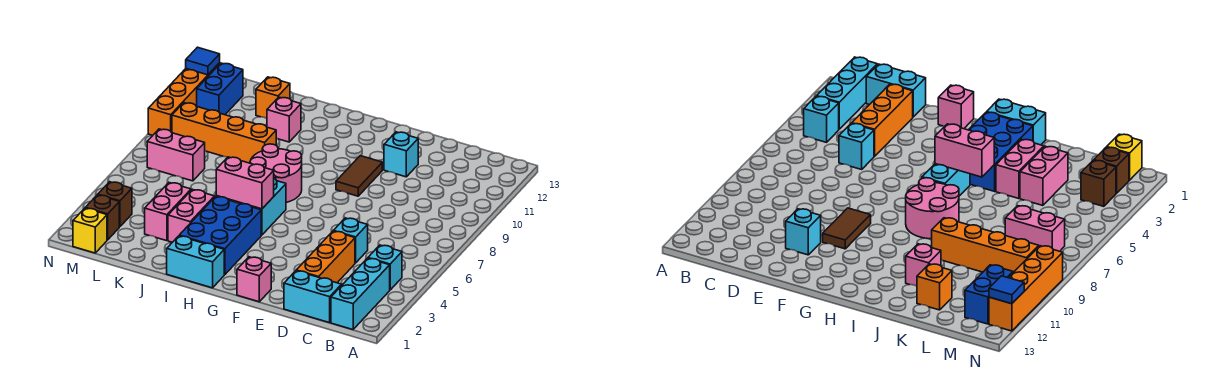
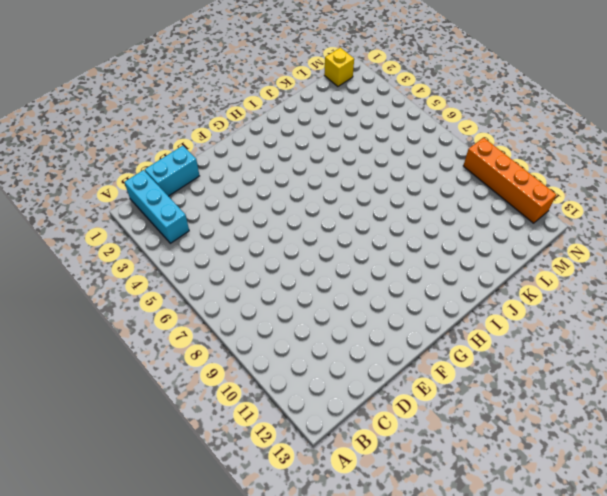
none -> cyan brick B4 level 1
none -> orange brick D2:D4 level 1
none -> cyan brick D5 level 1

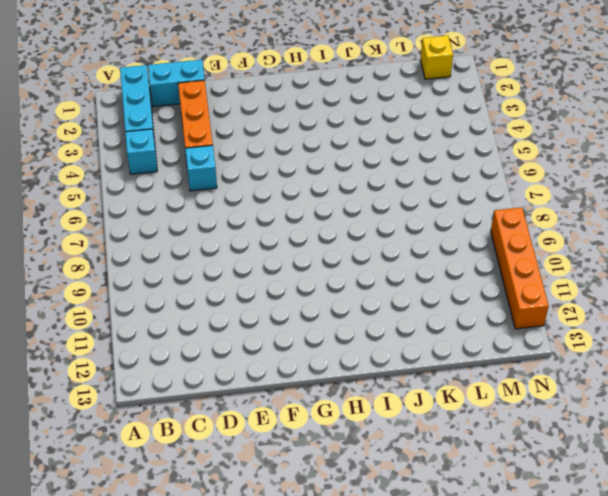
none -> cyan brick E11 level 1
none -> pink brick F1 level 1
none -> brown tile F9:F10 level 1

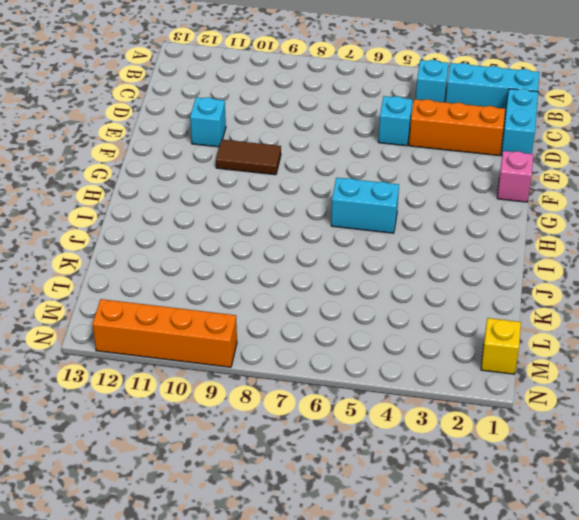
none -> cyan brick H1:I1 level 1
none -> blue brick H2:I4 level 1
none -> pink round brick H7:I8 level 1

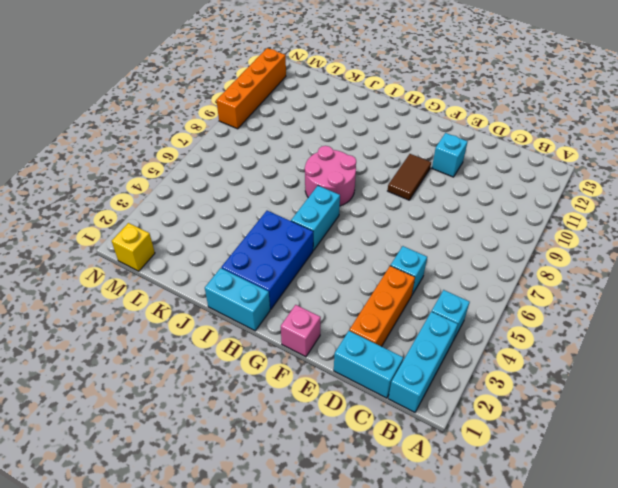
none -> pink brick J3:J4 level 1
none -> orange brick J9:M9 level 1
none -> pink brick J11 level 1

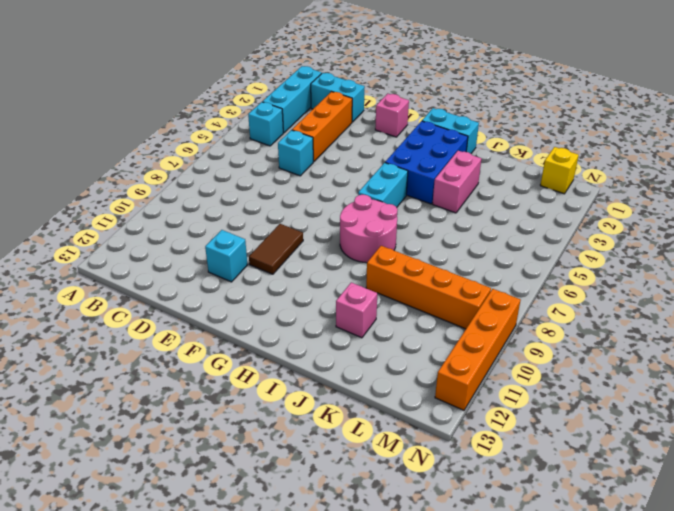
none -> pink brick K3:K4 level 1
none -> orange brick K12 level 1
none -> pink brick L7:M7 level 1

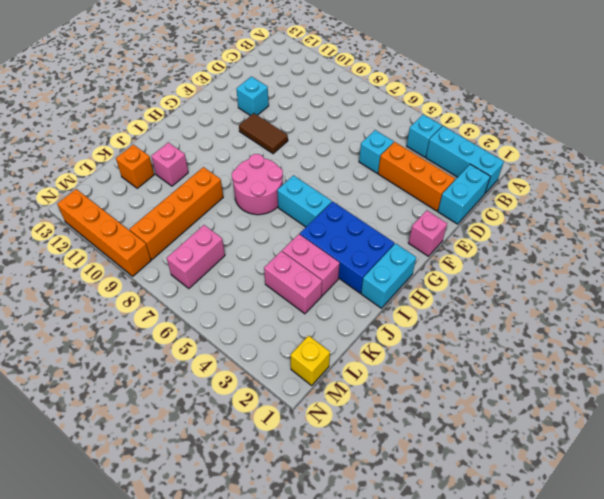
none -> brown brick M2 level 1
none -> brown brick M3 level 1
none -> blue brick M11:M12 level 1

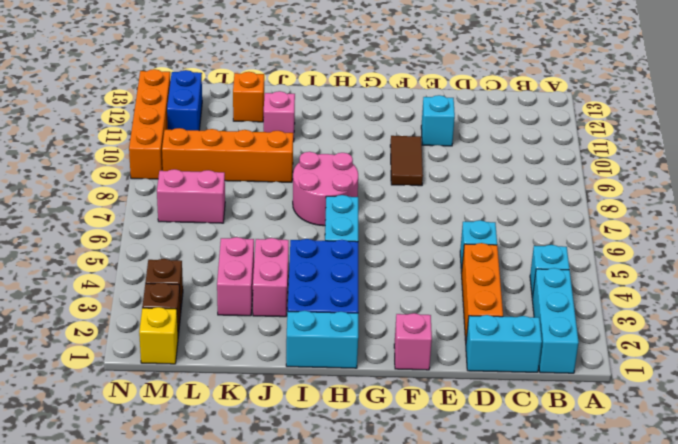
none -> pink brick H5:I5 level 2
none -> blue tile N12 level 2

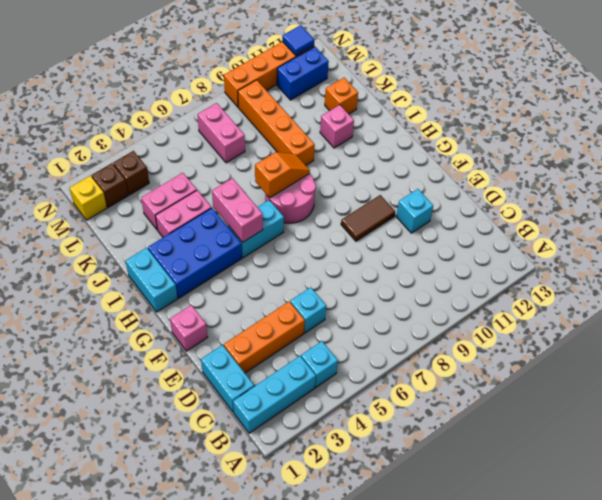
orange slope I7:I8 level 2 top 7 -> none

